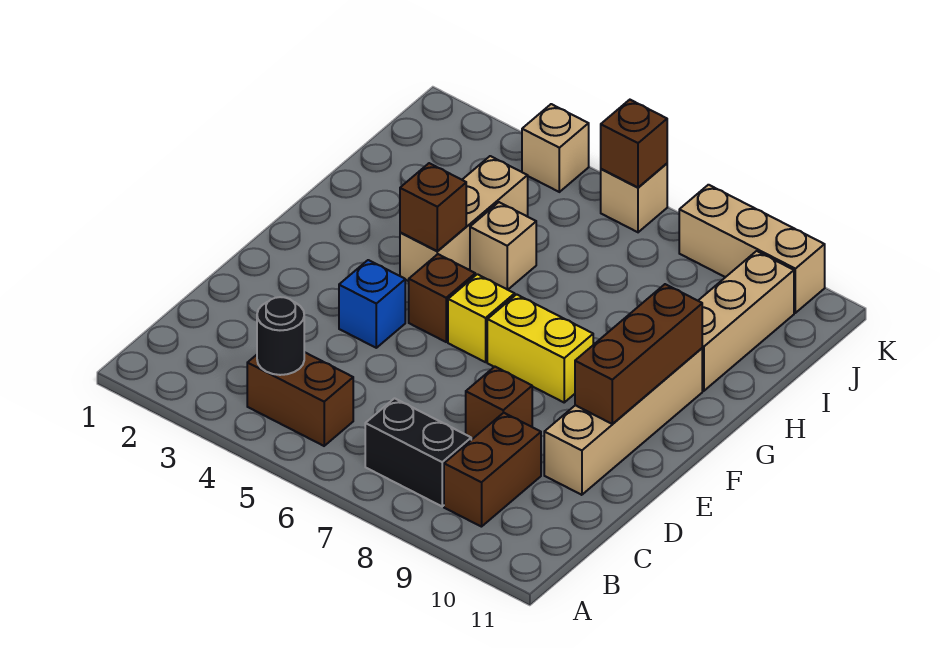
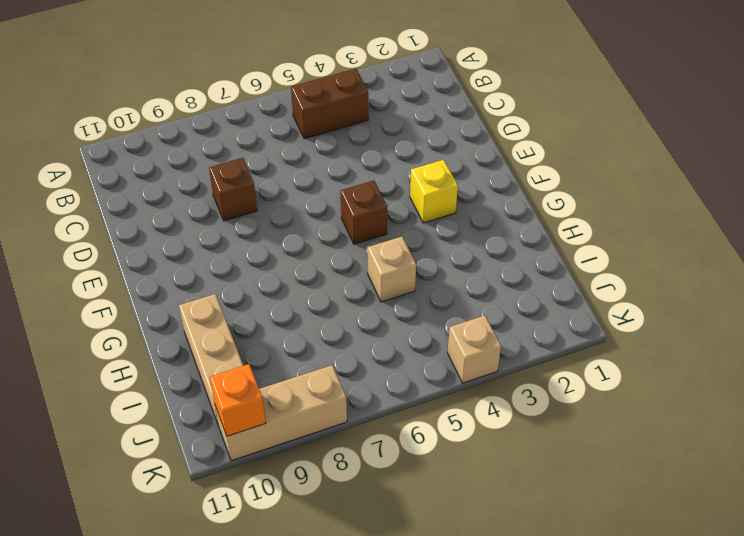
yellow brick F3 level 1 -> yellow brick F6 level 1
orange brick K10 level 2 -> none
none -> black brick B7:B8 level 1
none -> brown brick B9:C9 level 1
none -> tan brick D10:G10 level 1

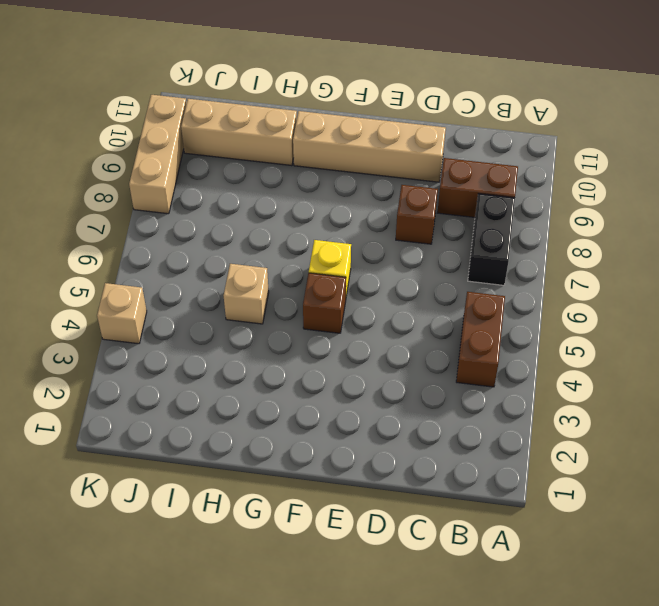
none -> blue brick E4 level 1
none -> yellow brick F7:F8 level 1
none -> tan brick G4:I4 level 1

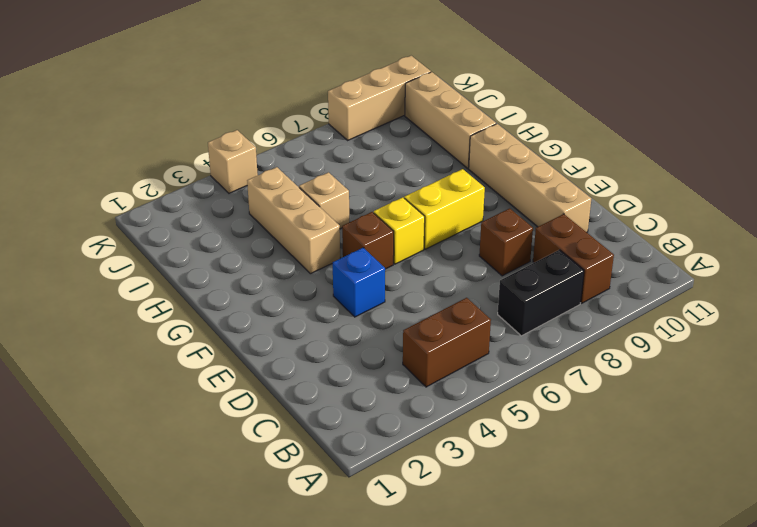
none -> tan brick K6 level 1
none -> black round brick B4 level 2
none -> brown brick E10:G10 level 2

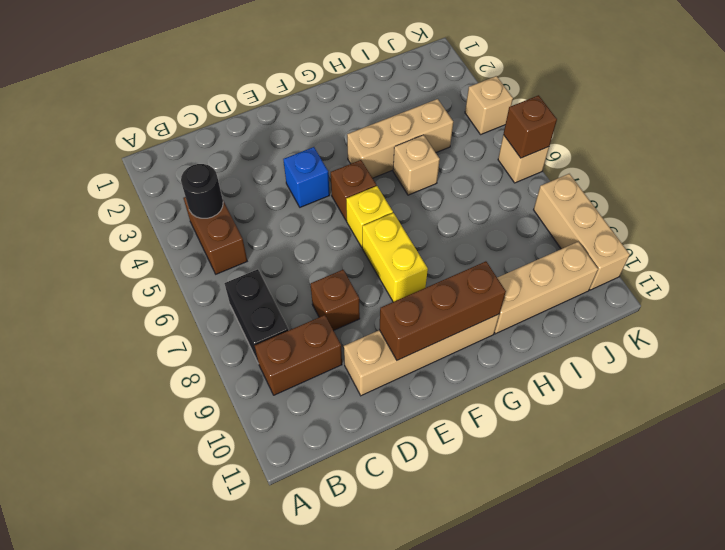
none -> brown brick G4 level 2

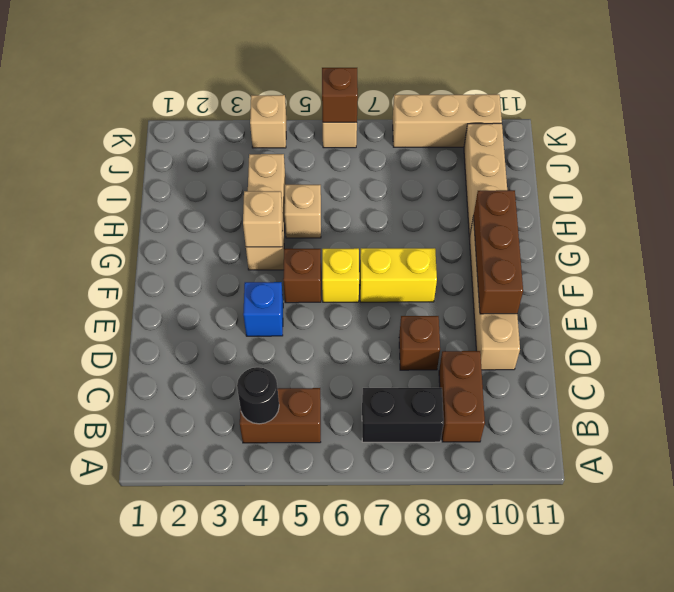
tan brick G4 level 2 -> brown brick G4 level 2

